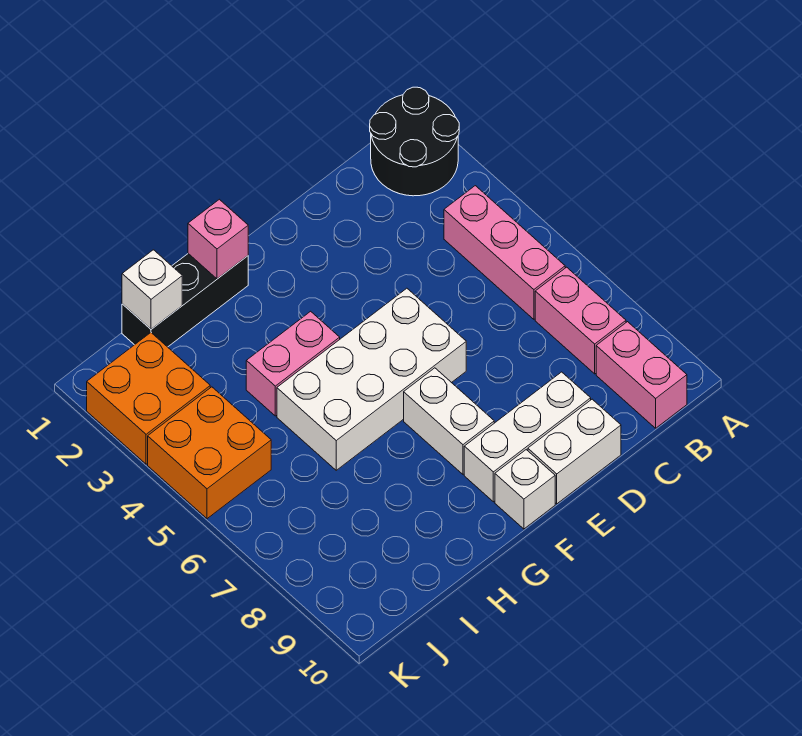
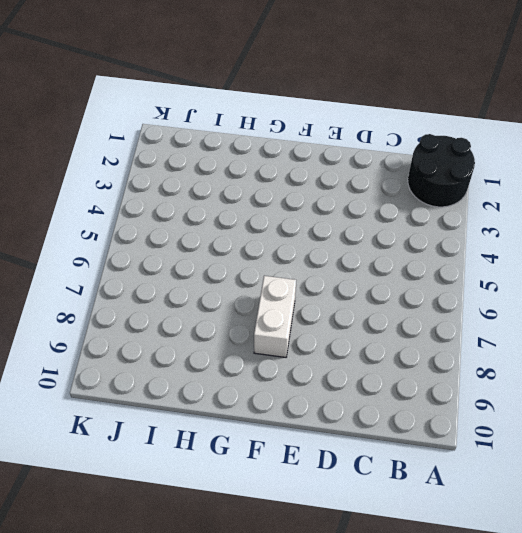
none -> pink brick B4:B6 level 1
none -> pink brick B7:B8 level 1
none -> pink brick B9:B10 level 1

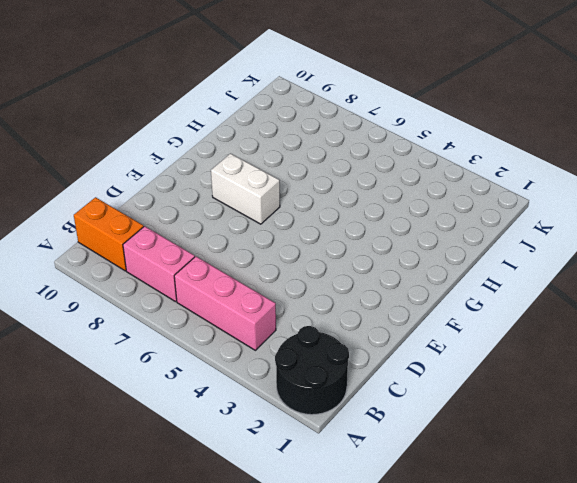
orange brick B9:B10 level 1 -> pink brick B9:B10 level 1
none -> white brick D9:F9 level 1
none -> white brick D10:E10 level 1
none -> white brick E5:H6 level 1

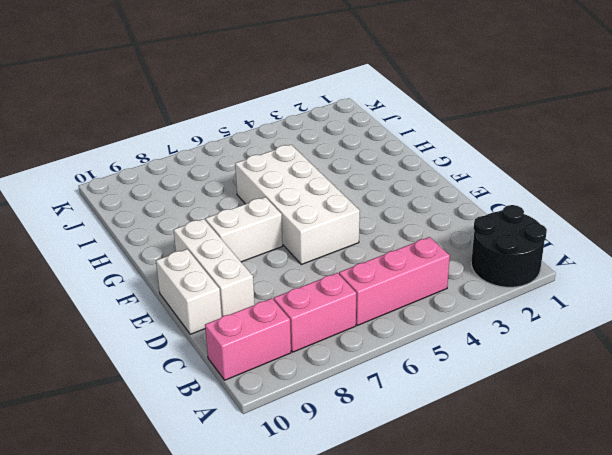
none -> white brick F10 level 1
none -> black brick G1:I1 level 1
none -> pink brick G4:H4 level 1

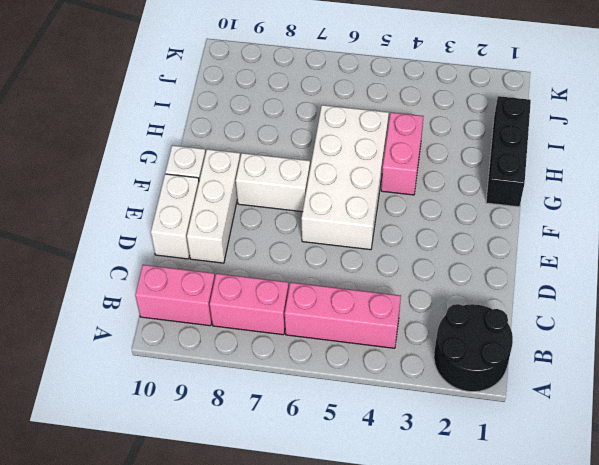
none -> orange brick J2:K3 level 1
none -> orange brick J4:K5 level 1
none -> pink brick G1 level 2

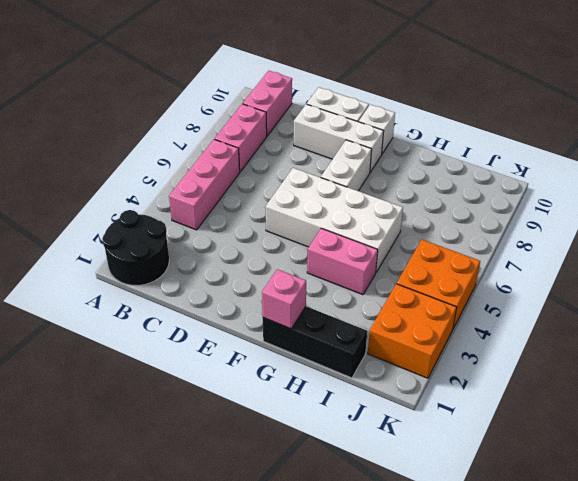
none -> white brick I1 level 2

